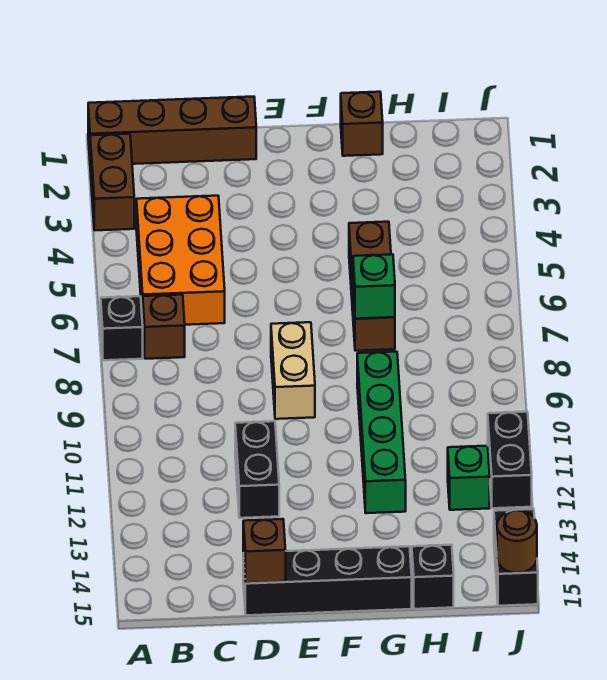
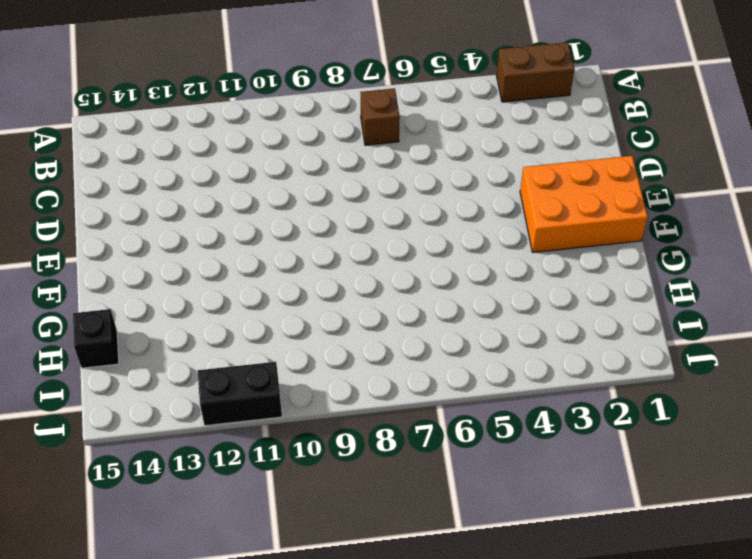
orange brick E1:F3 level 1 -> orange brick B4:C6 level 1
none -> brown brick A1:D1 level 1
none -> black brick A7 level 1
none -> black brick D11:D12 level 1

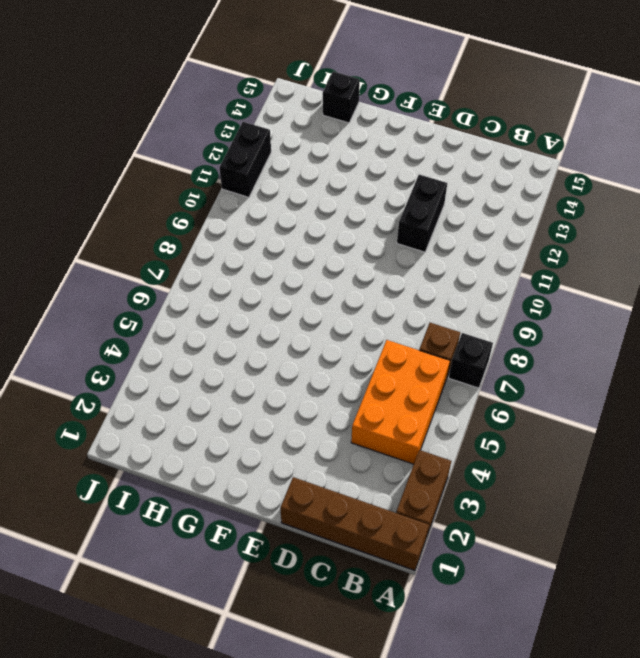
none -> black brick D15:G15 level 1
none -> tan brick E8:E9 level 1
none -> brown brick G1 level 1

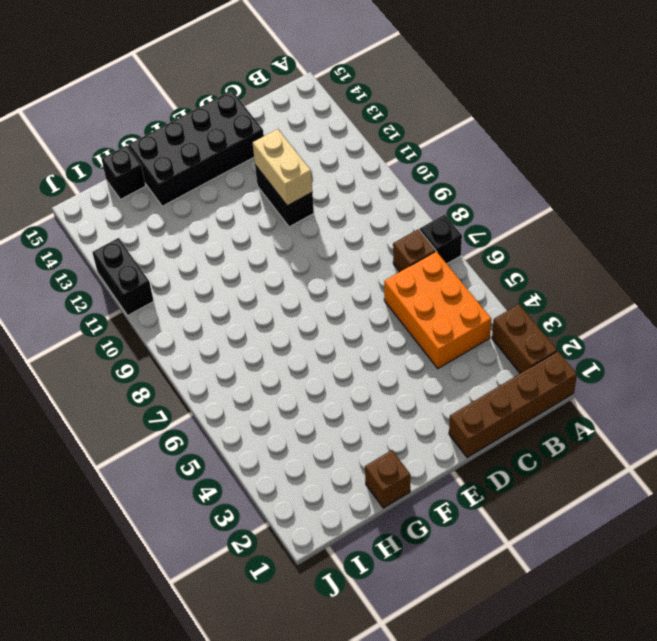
tan brick D11:D12 level 2 -> tan brick E8:E9 level 1
black brick D14:G15 level 1 -> black brick D15:G15 level 1
none -> brown brick G5:G7 level 1
none -> green brick G9:G12 level 1
none -> green brick I12 level 1

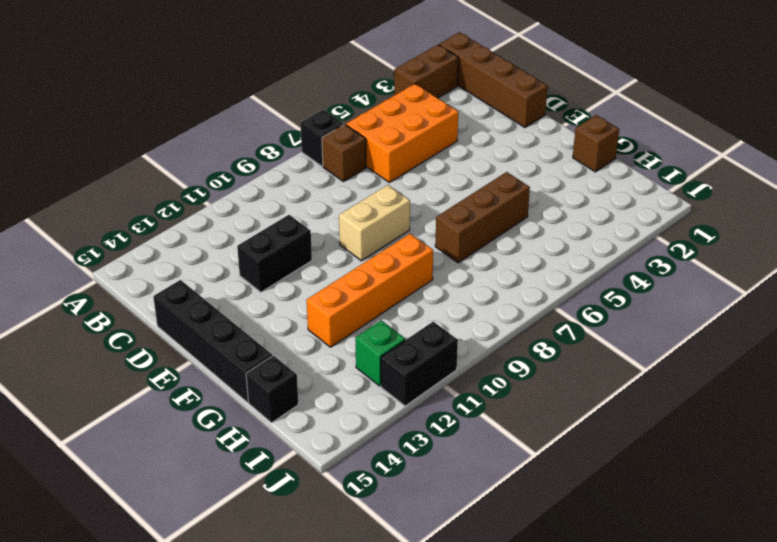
orange brick G9:G12 level 1 -> green brick G9:G12 level 1
none -> black brick J14:J15 level 1
none -> brown brick D15 level 2
none -> green brick G7 level 2

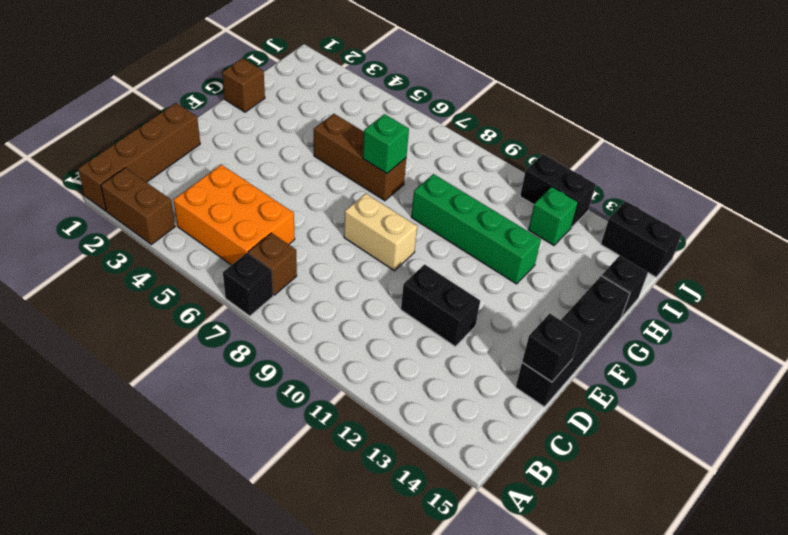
black brick D15 level 2 -> brown brick D15 level 2
none -> brown round brick J15 level 2

